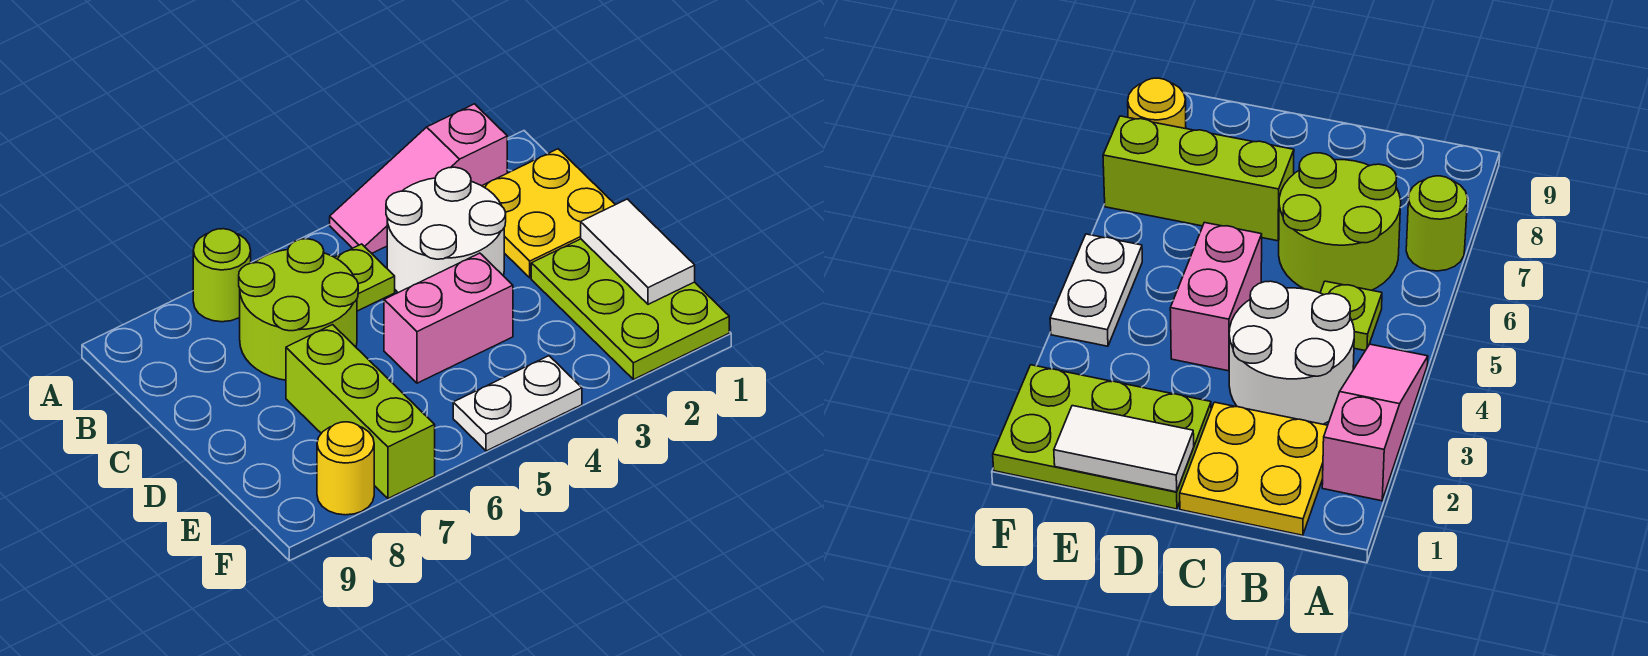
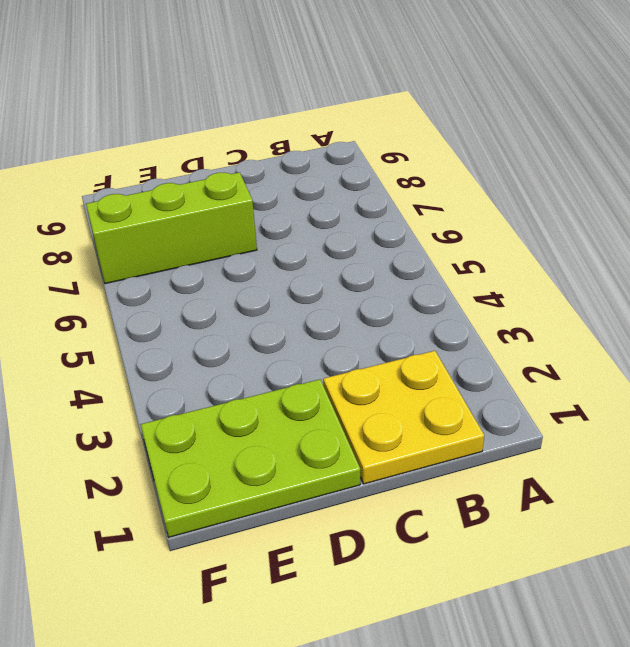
none -> pink slope A2:A4 level 1 top 2
none -> lime round brick A7 level 1
none -> white round brick B3:C4 level 1

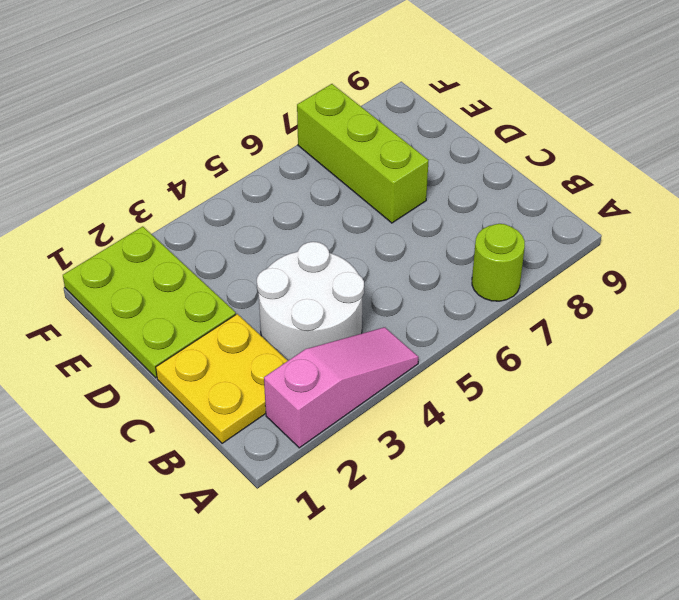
none -> lime plate B5 level 1
none -> lime round brick B6:C7 level 1
none -> pink brick D4:D5 level 1

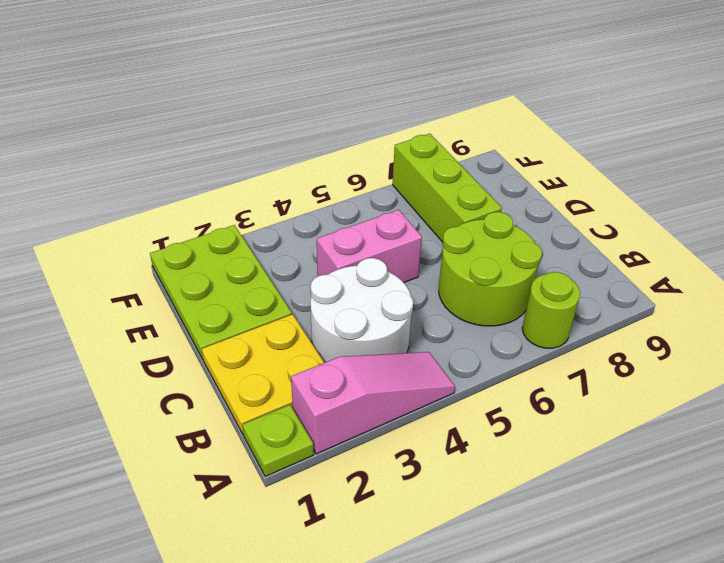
lime plate A1 level 1 -> lime plate B5 level 1
none -> white plate F4:F5 level 1
none -> yellow round brick F8 level 1
none -> white tile D1:E1 level 2

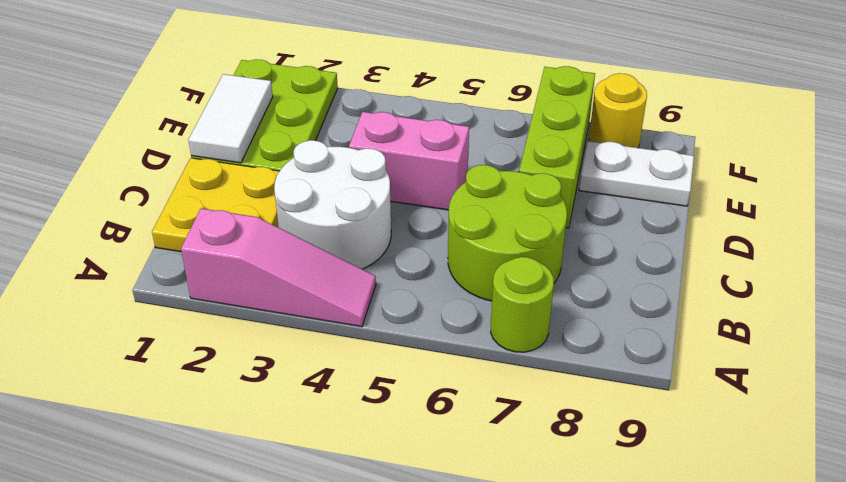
white plate E8:E9 level 1 -> white plate F4:F5 level 1
none -> lime plate B5 level 1

